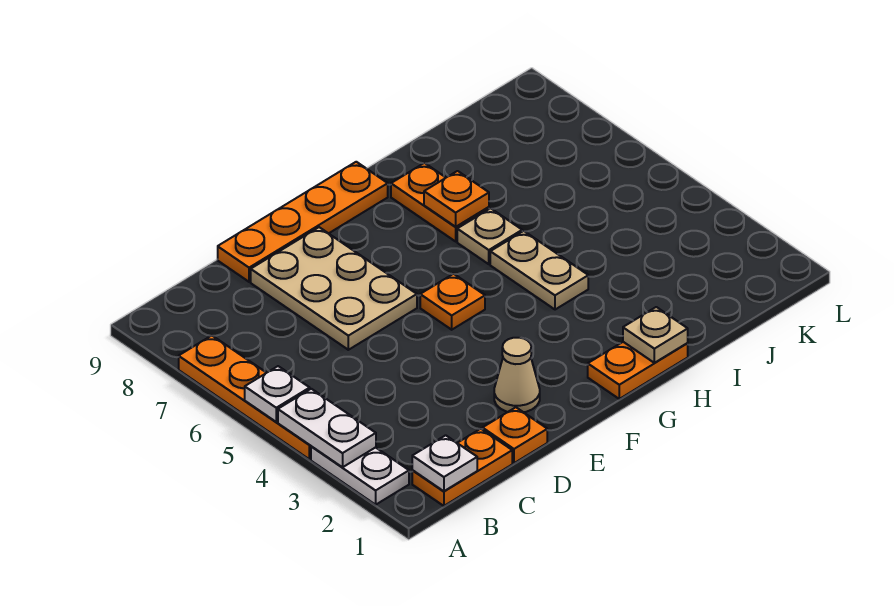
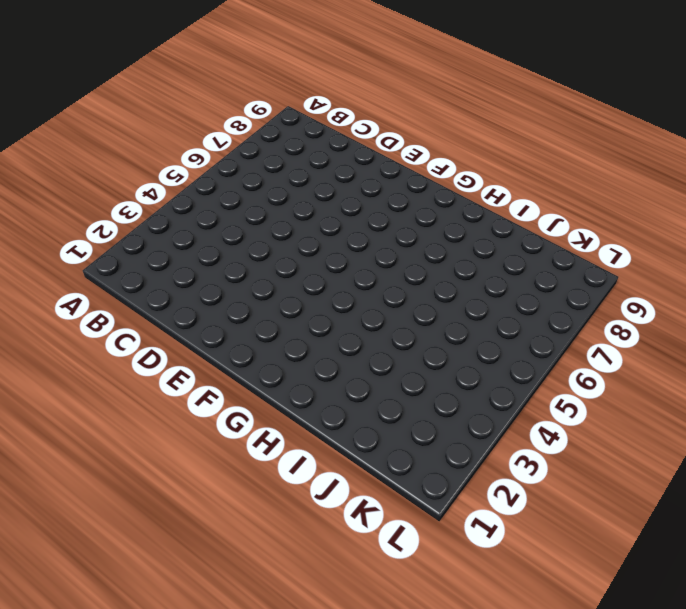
none -> white plate A2:A3 level 1
none -> orange plate A4:A7 level 1
none -> orange plate B1:C1 level 1

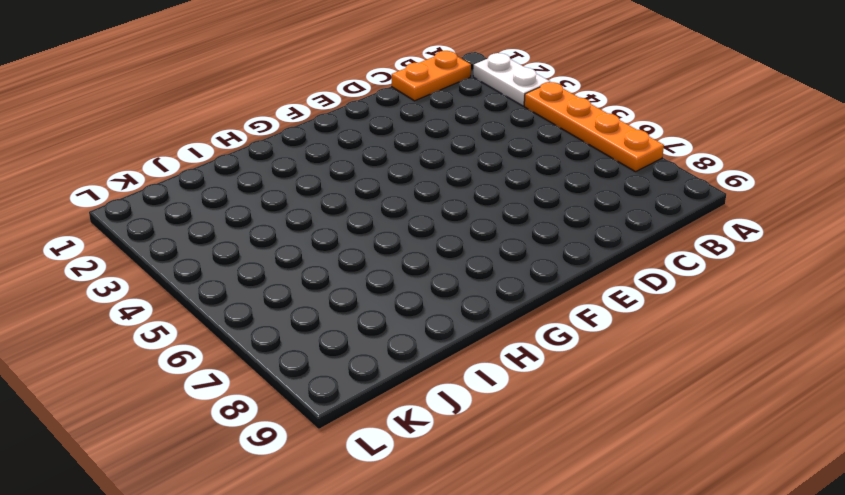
none -> orange plate D1 level 1
none -> tan plate D6:E8 level 1
none -> orange plate D9:G9 level 1

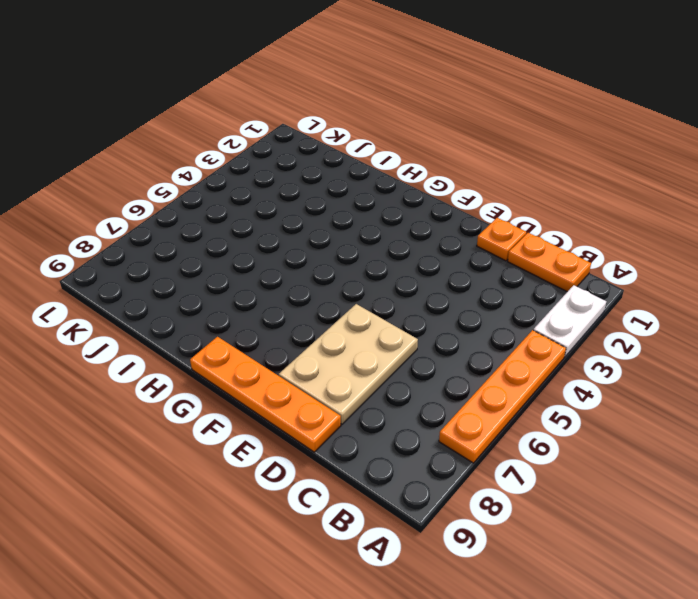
none -> tan cone E2 level 1
none -> orange plate F5 level 1
none -> orange plate G1:H1 level 1

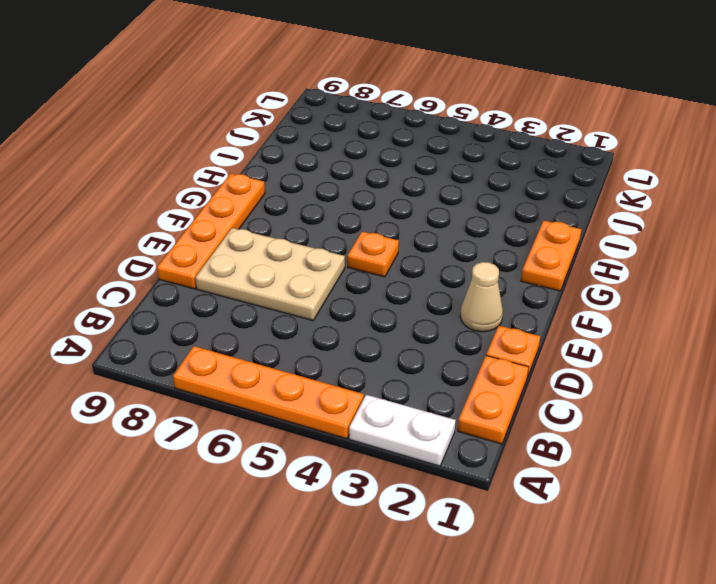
none -> tan plate H4:H5 level 1
none -> tan plate H6 level 1
none -> orange plate H7:H8 level 1

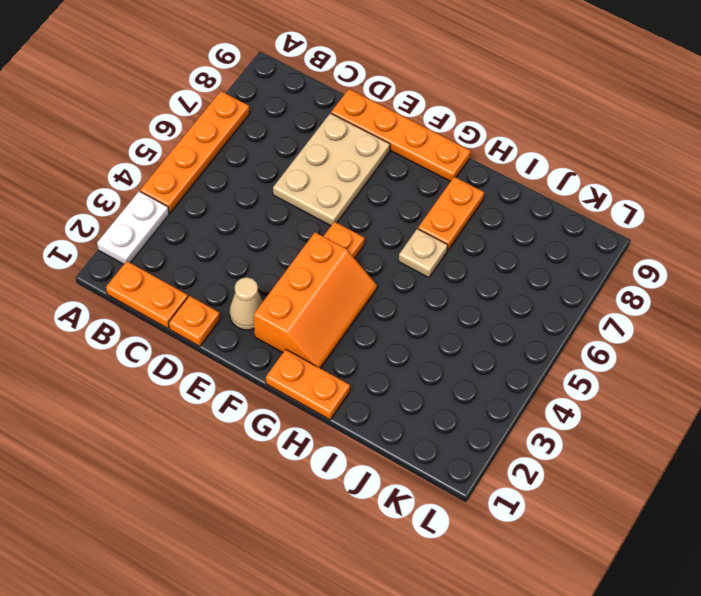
orange slope F2:G4 level 1 top F -> none
none -> tan plate H4:H5 level 1
none -> white plate A3:A4 level 2
none -> white plate A5 level 2

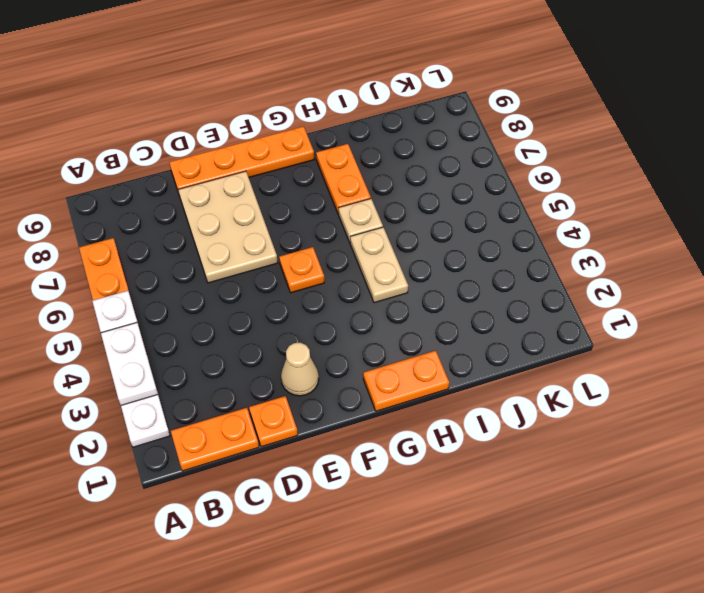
none -> white plate B1 level 2
none -> tan plate H1 level 2
none -> orange plate H7 level 2

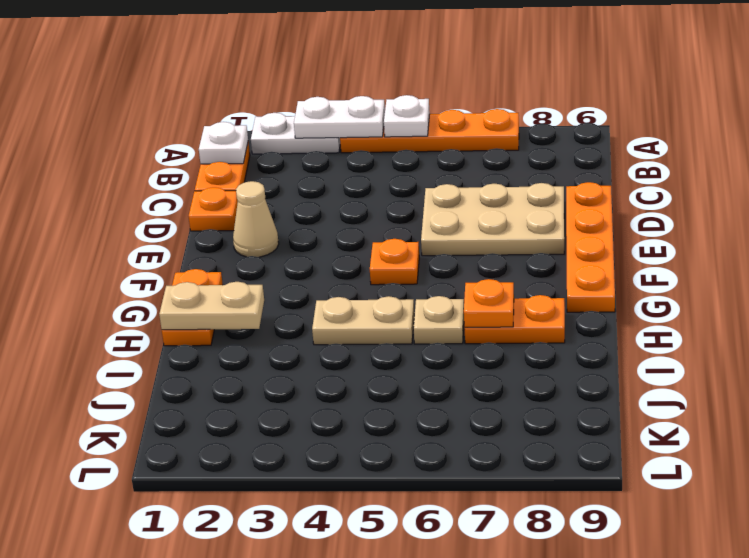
tan plate H1:H2 level 2 -> tan plate H1 level 2

